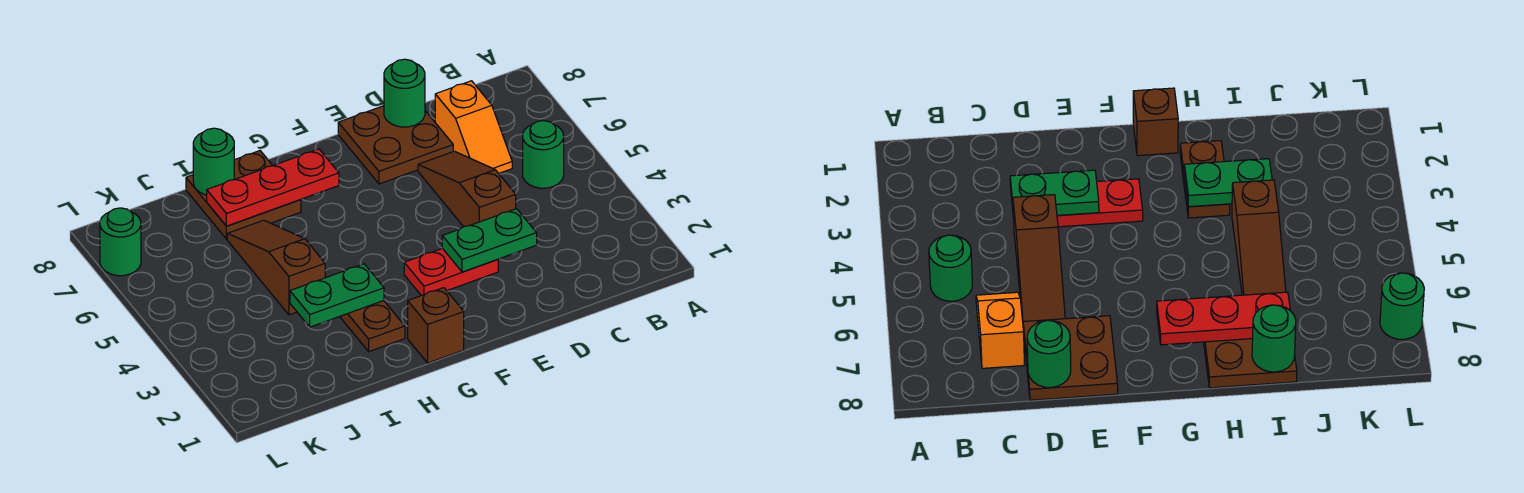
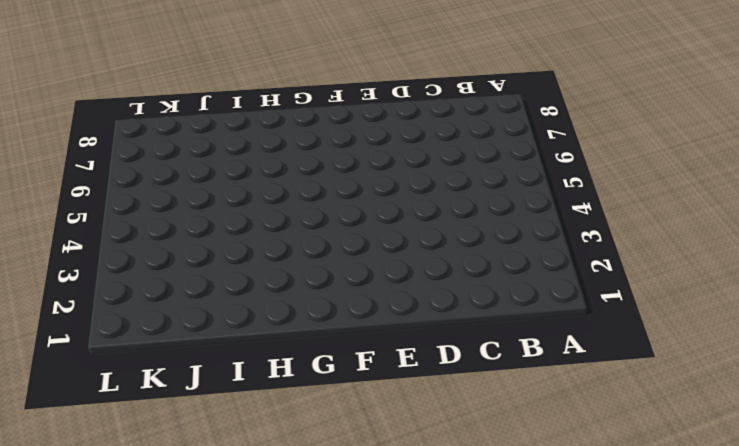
none -> green round brick B5 level 1
none -> orange slope C6:C7 level 1 top 7
none -> brown slope D4:D6 level 1 top 4

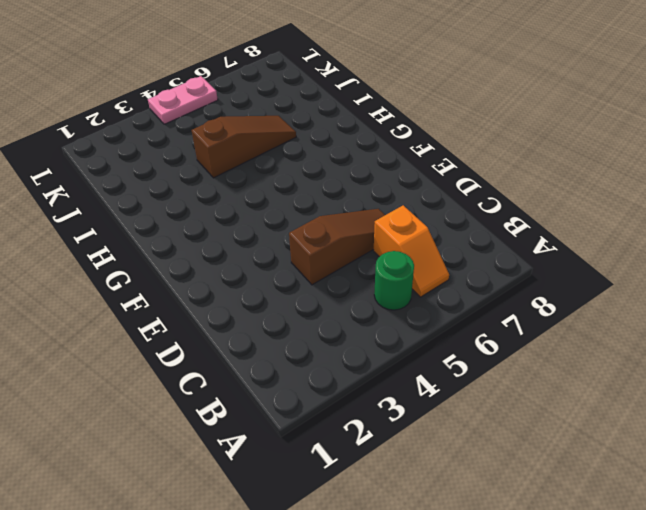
orange slope B6:C6 level 1 top C -> orange slope C6:C7 level 1 top 7
pink plate L4:L5 level 1 -> none
none -> brown plate D7:E8 level 1
none -> red plate E3:F3 level 1
none -> brown brick G1 level 1

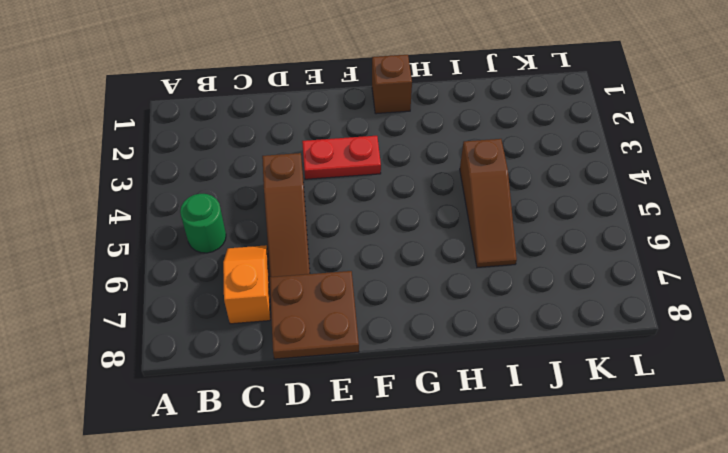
none -> brown plate H2:H3 level 1
none -> brown plate H7:I8 level 1
none -> green round brick L7 level 1

